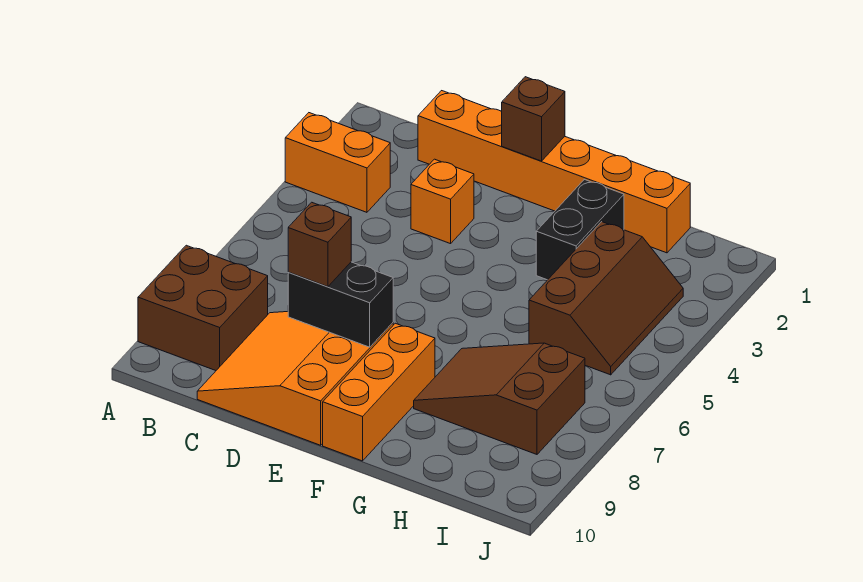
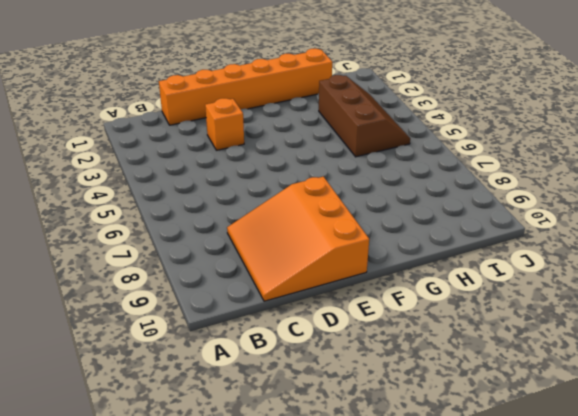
none -> orange brick A3:B3 level 1
none -> brown brick A8:B9 level 1
none -> orange brick F8:F10 level 1

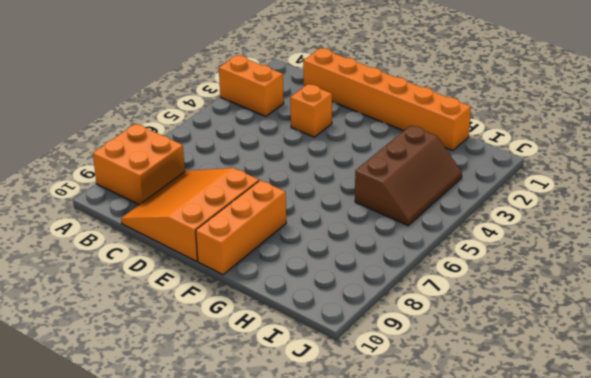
orange brick A8:B9 level 1 -> brown brick A8:B9 level 1
none -> black brick G2:G3 level 1
none -> brown slope G7:I8 level 1 top I
none -> black brick D8:E8 level 2

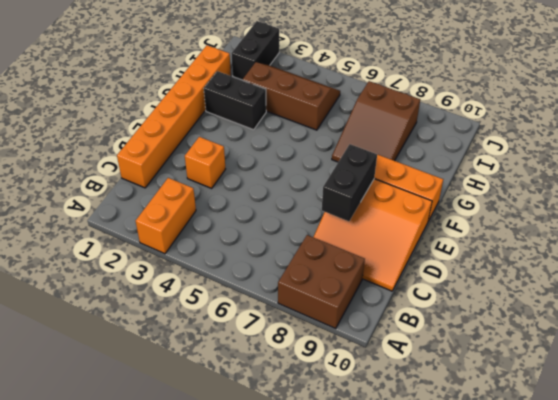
black brick I2:J2 level 1 -> none
none -> brown brick E1 level 2
none -> brown brick D8 level 3

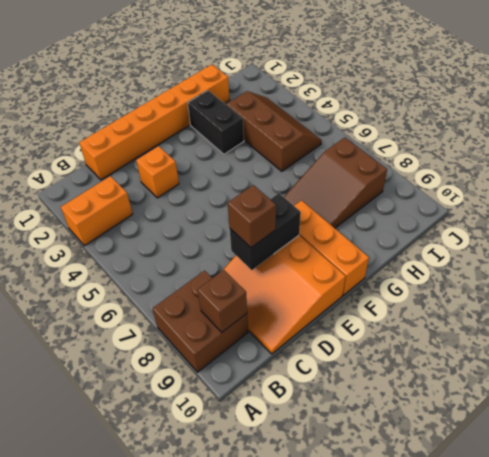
brown brick B9 level 2 -> brown brick E1 level 2

